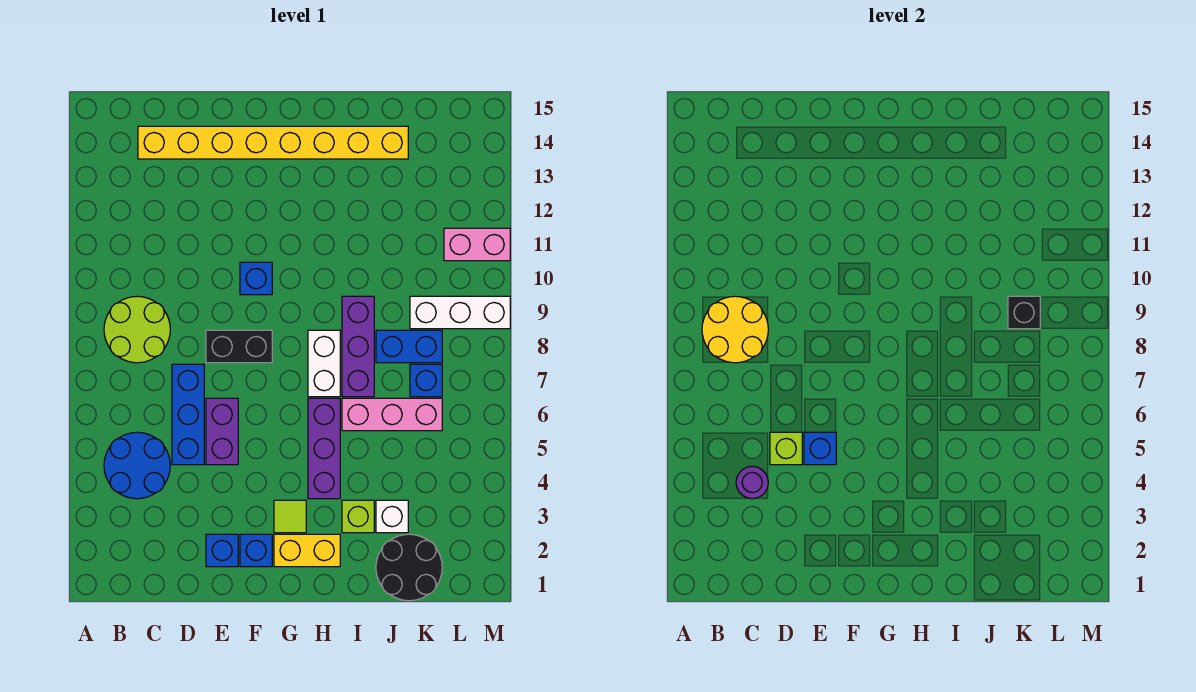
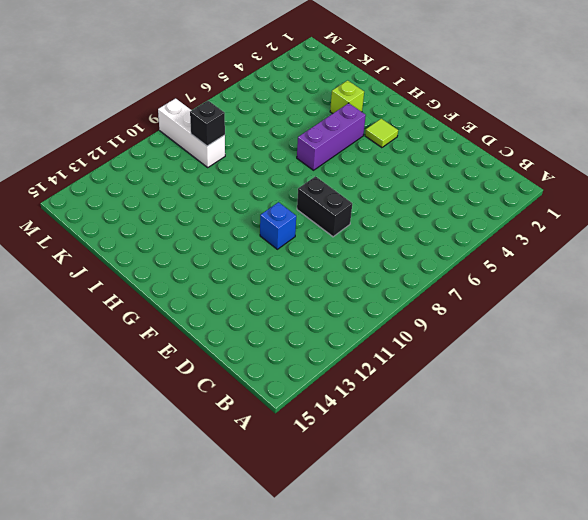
none -> blue round brick B4:C5 level 1
none -> lime round brick B8:C9 level 1
none -> yellow brick C14:J14 level 1

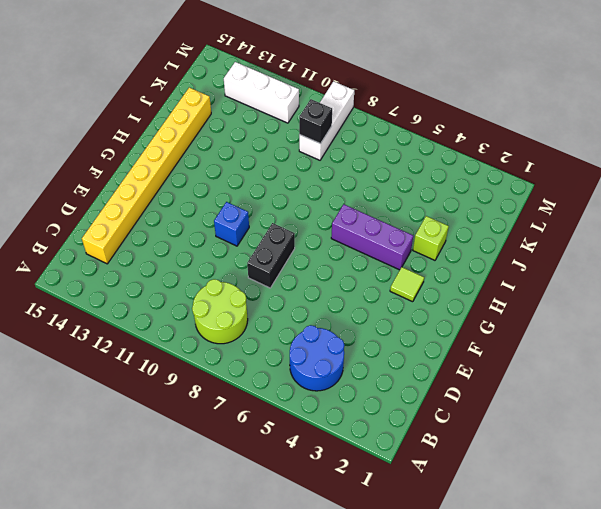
white brick L11:L13 level 1 -> pink brick L11:M11 level 1
none -> blue brick D5:D7 level 1
none -> blue brick E2 level 1
none -> purple brick E5:E6 level 1

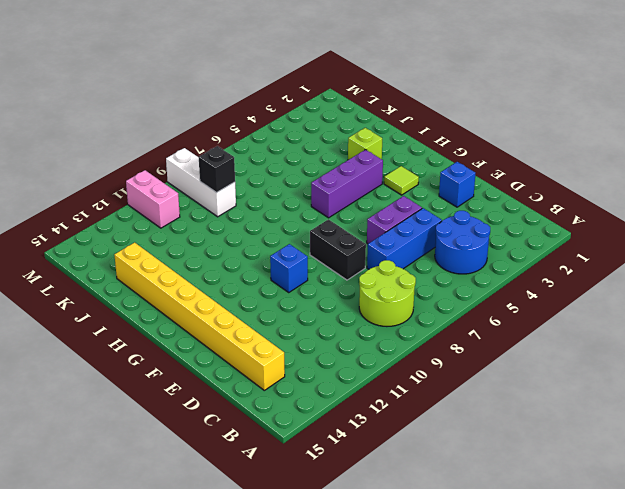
none -> blue brick F2 level 1
none -> yellow brick G2:H2 level 1
none -> white brick H7:H8 level 1

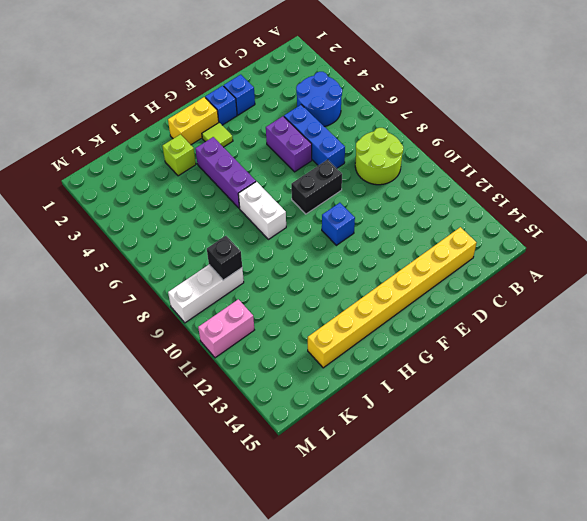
none -> pink brick I6:K6 level 1
none -> purple brick I7:I9 level 1
none -> black round brick J1:K2 level 1

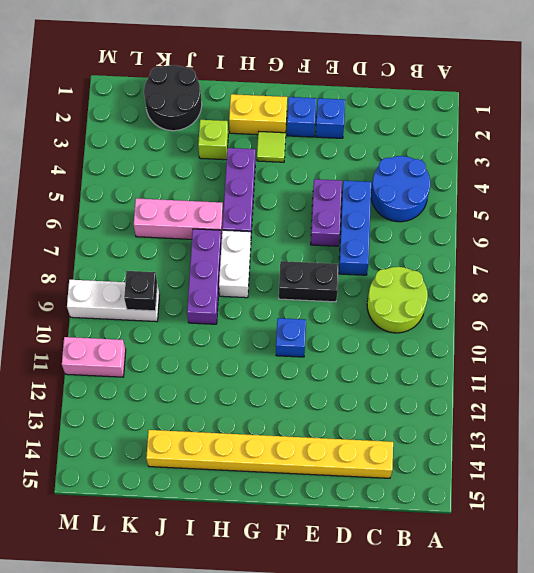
none -> white brick J3 level 1
none -> blue brick J8:K8 level 1
none -> blue brick K7 level 1

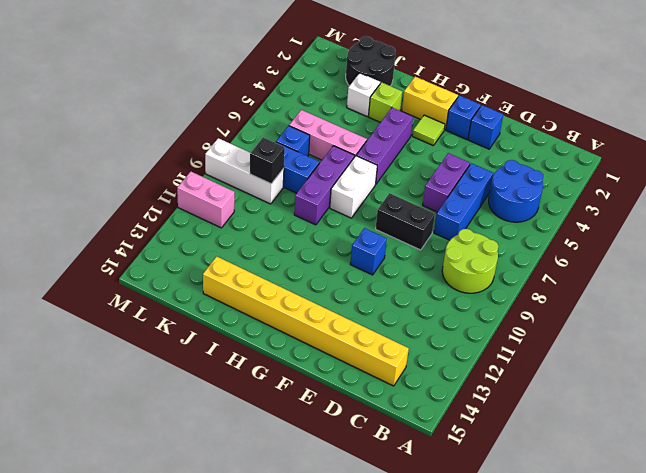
none -> yellow round brick B8:C9 level 2
none -> purple round brick C4 level 2
none -> lime brick D5 level 2

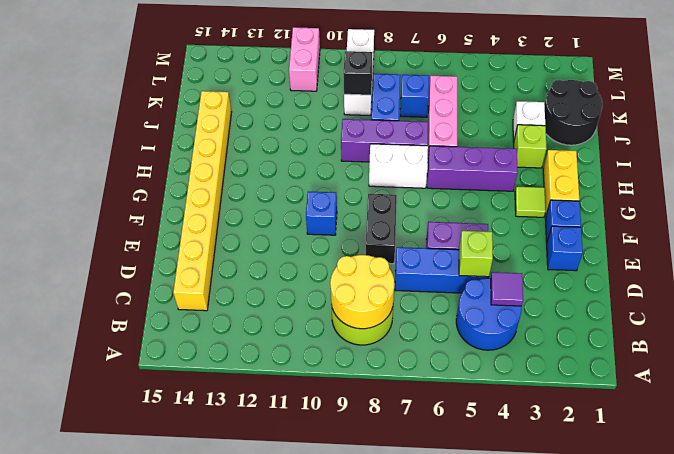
purple tile C4 level 2 -> purple round brick C4 level 2
none -> blue brick E5 level 2

